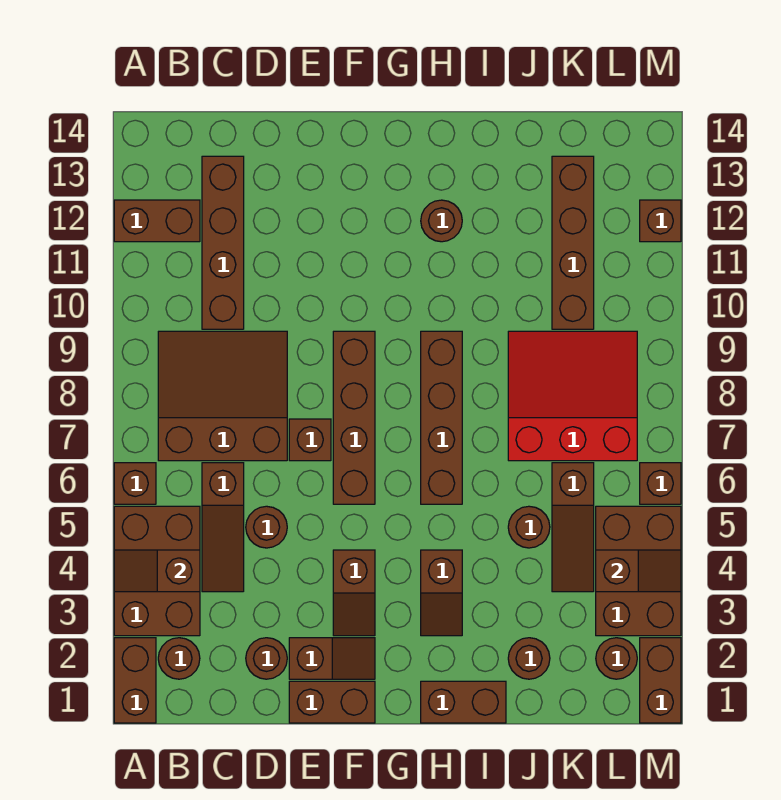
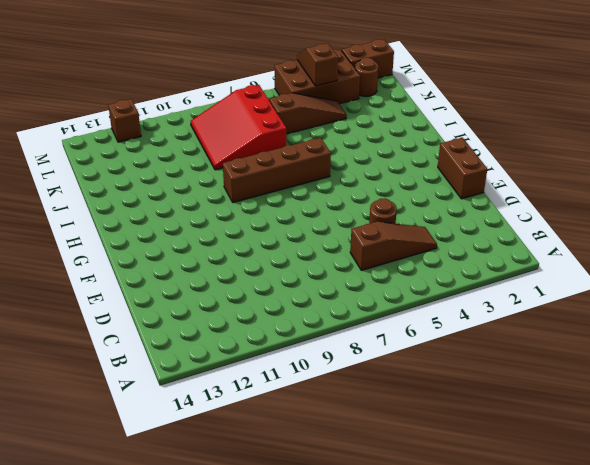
none -> brown brick A1:A2 level 1
none -> brown brick A3:B5 level 1
none -> brown brick A6 level 1
none -> brown brick A12:B12 level 1

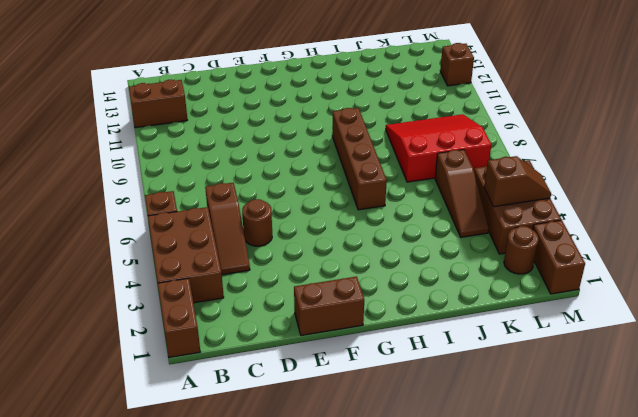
none -> brown round brick B2 level 1
none -> brown slope B7:D9 level 1 top 7
none -> brown brick C10:C13 level 1
none -> brown round brick D2 level 1

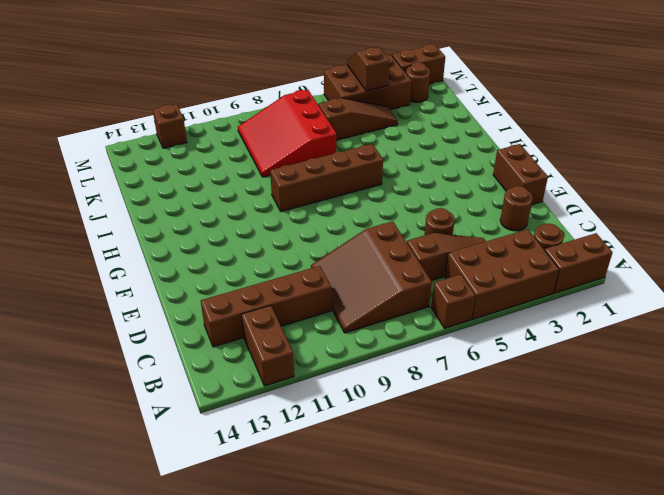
none -> brown slope E2:F2 level 1 top E
none -> brown brick E7 level 1
none -> brown slope F3:F4 level 1 top 4
none -> brown brick F6:F9 level 1

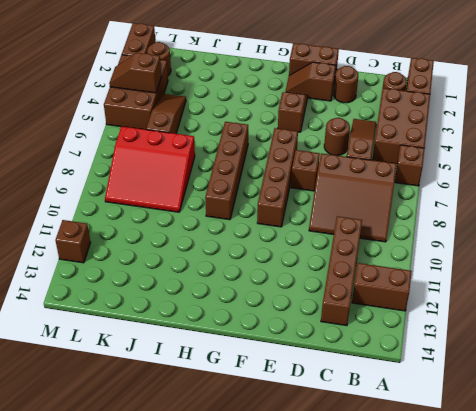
none -> brown brick H1:I1 level 1
none -> brown slope H3:H4 level 1 top 4
none -> brown round brick H12 level 1
none -> brown round brick J2 level 1

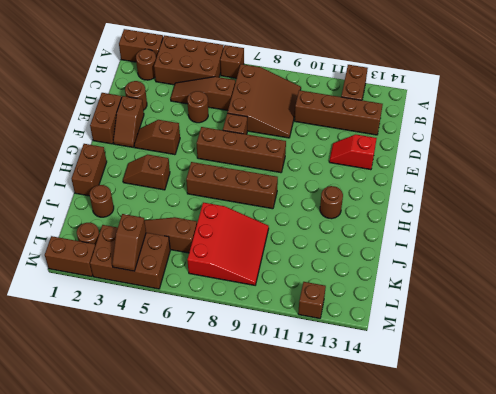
red slope E12:E13 level 1 top 13 -> none
none -> brown round brick J5 level 1
none -> brown brick K10:K13 level 1
none -> brown brick M6 level 1
none -> brown slope A4:B4 level 2 top B

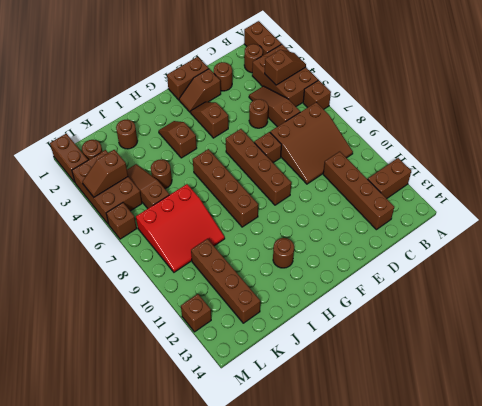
none -> brown brick H1:I1 level 1

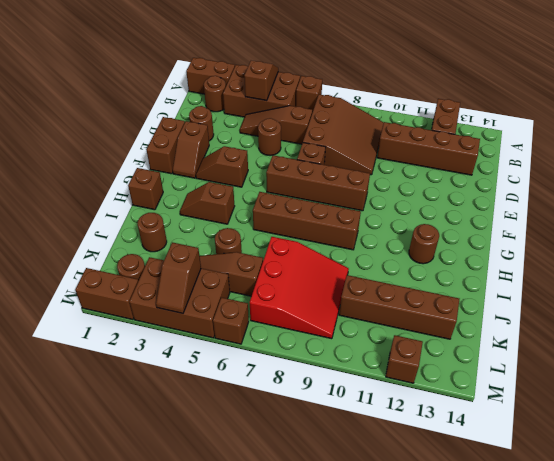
brown brick H1 level 1 -> brown brick H1:I1 level 1

